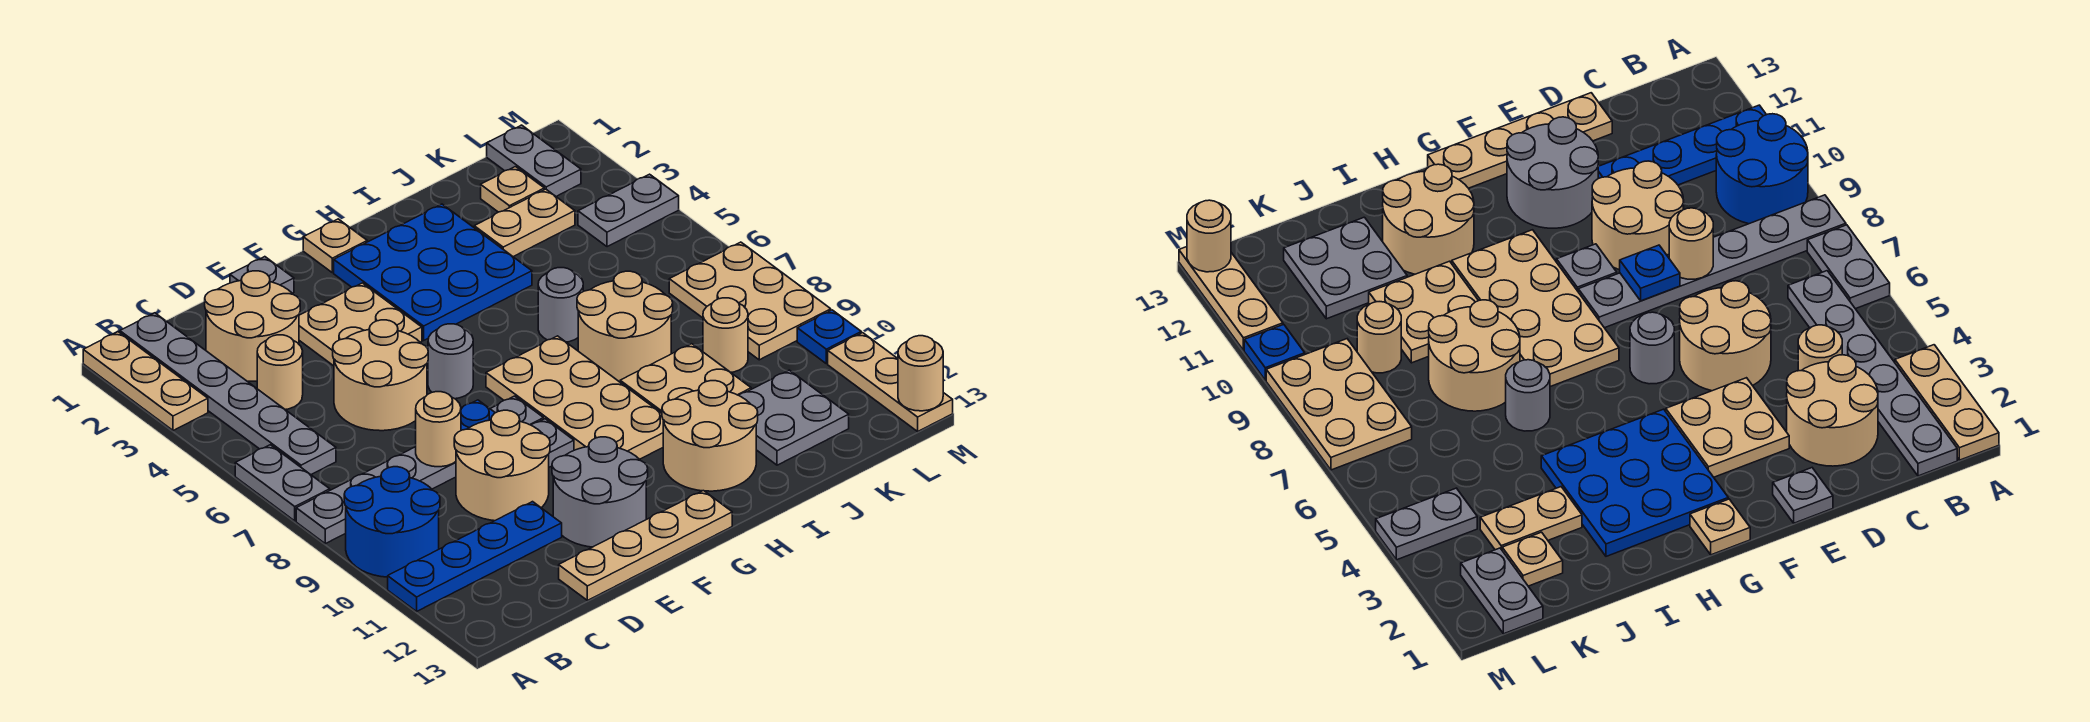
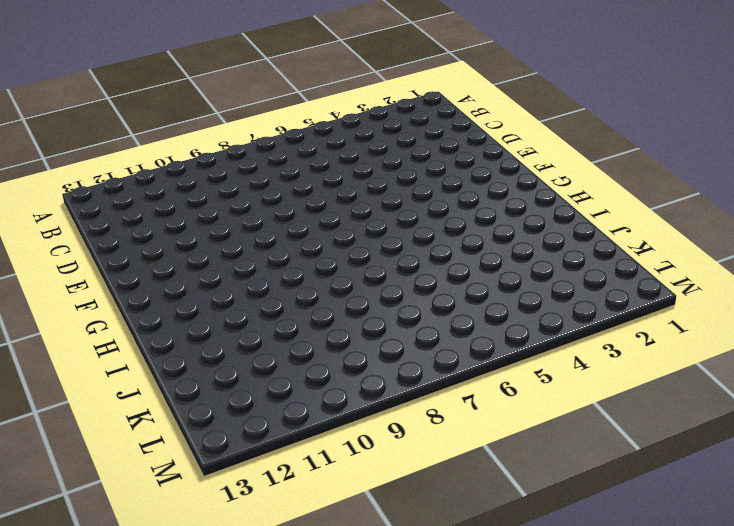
none -> tan plate A1:A3 level 1
none -> grey plate A6:A7 level 1
none -> grey plate A8:F8 level 1
none -> blue round brick A9:B10 level 1

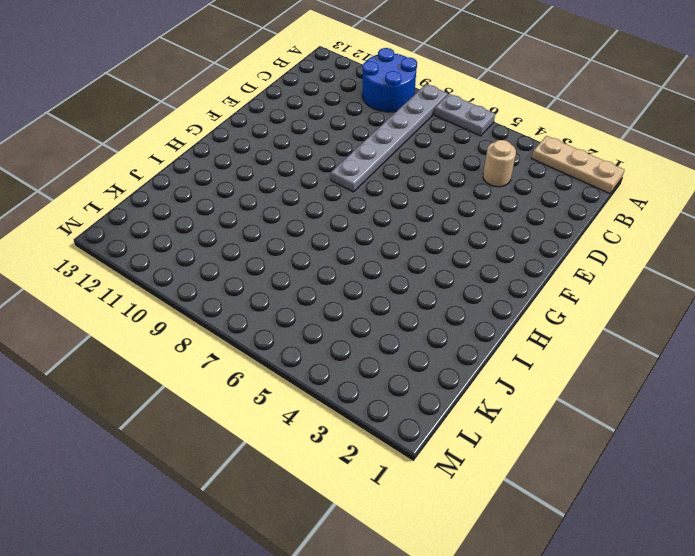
none -> blue plate A11:D11 level 1
none -> grey plate B1:B6 level 1
none -> tan round brick C2:D3 level 1
none -> tan round brick D5:E6 level 1

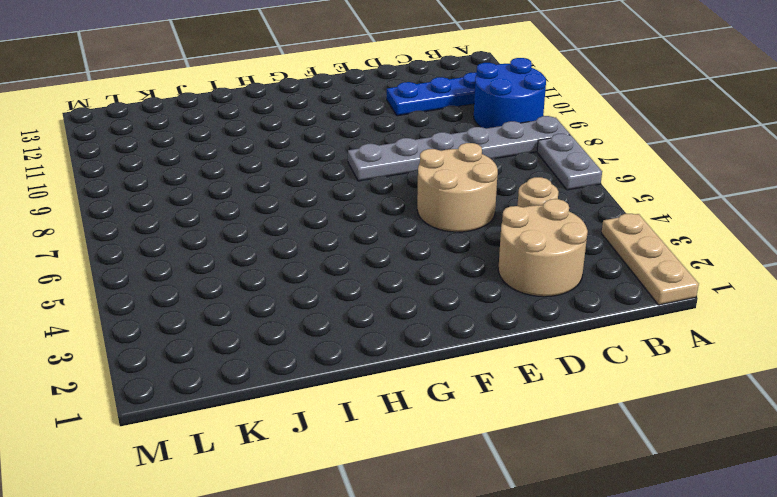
none -> grey plate B1:B6 level 1
none -> tan round brick D9:E10 level 1
none -> tan plate D13:G13 level 1
none -> grey plate E1 level 1

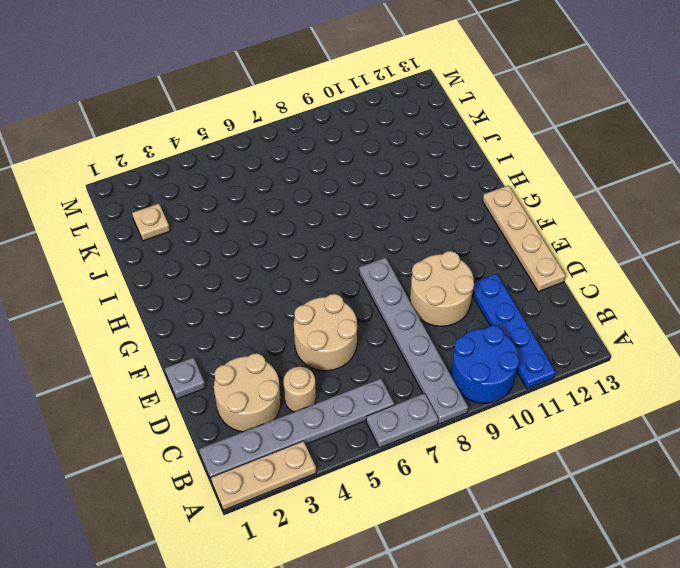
none -> tan plate E3:F4 level 1
none -> grey round brick E11:F12 level 1
none -> grey round brick F6 level 1
none -> grey plate F9 level 1

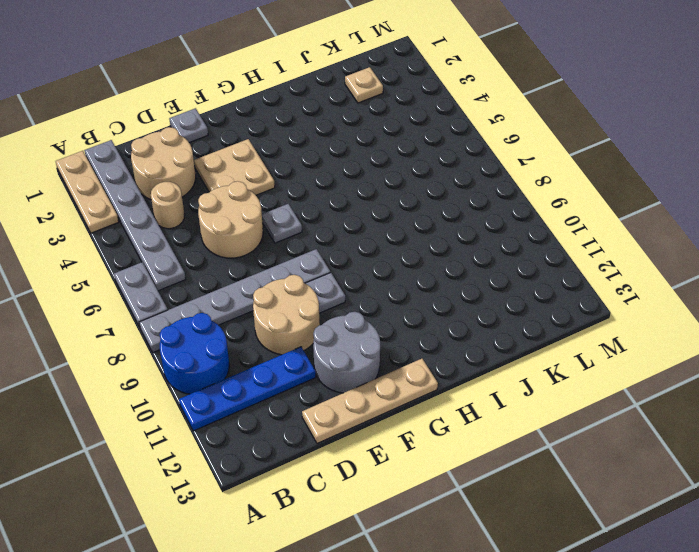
grey plate F6 level 1 -> grey round brick F6 level 1
none -> tan plate G1 level 1
none -> blue plate G2:I4 level 1
none -> tan plate G7:H10 level 1
none -> tan round brick H11:I12 level 1

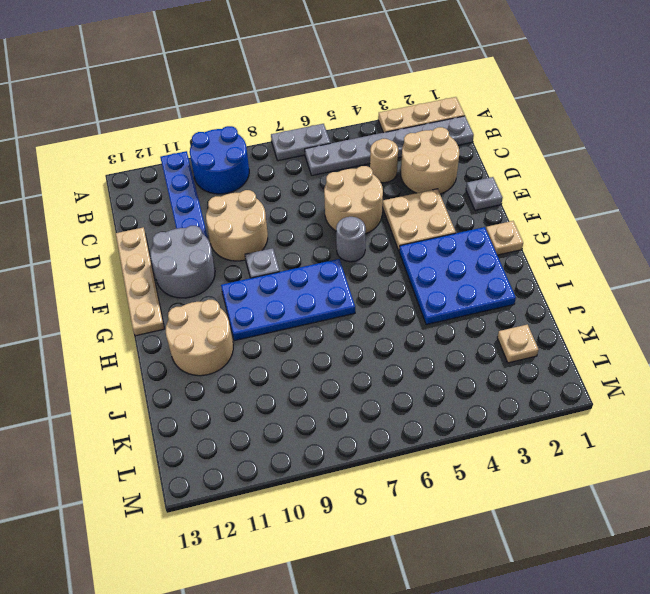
blue plate G7:H10 level 1 -> tan plate G7:H10 level 1
none -> grey plate A8:F8 level 1
none -> grey round brick I6 level 1
none -> tan round brick I7:J8 level 1
none -> tan plate I9:J10 level 1

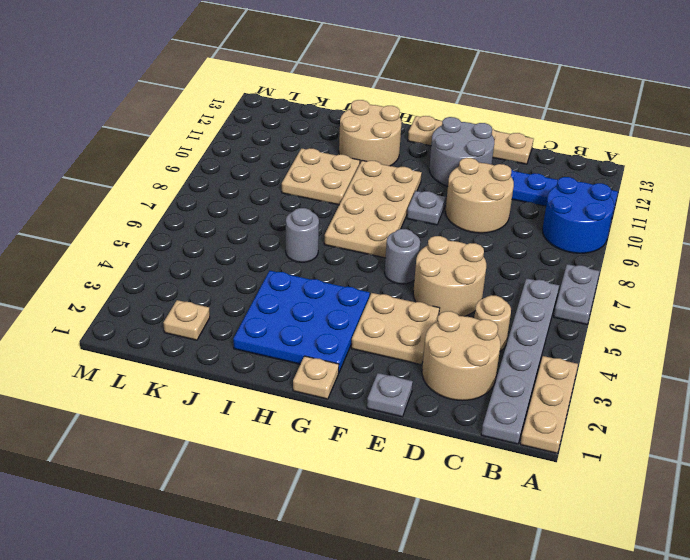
none -> grey plate A8:F8 level 1
none -> tan round brick I7:J8 level 1
none -> tan plate J3:K3 level 1
none -> grey plate J11:K12 level 1

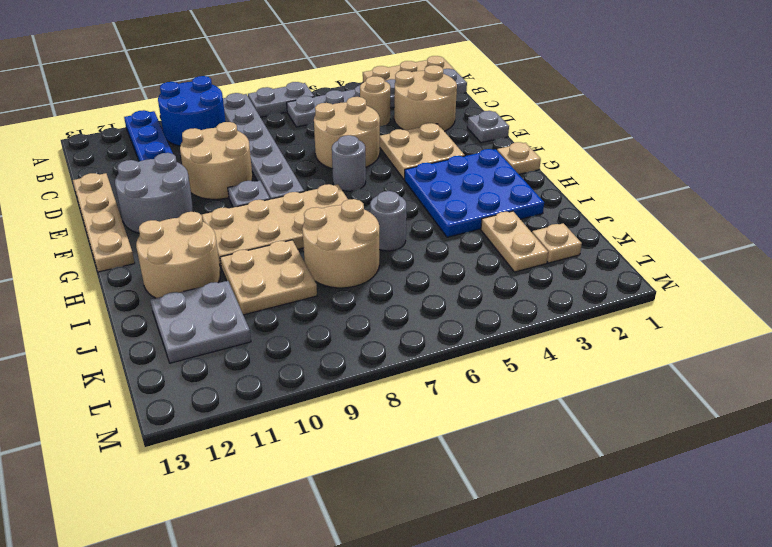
none -> tan round brick K9 level 1
none -> grey plate L1:L2 level 1
none -> grey plate L4:M4 level 1
none -> tan plate L7:M9 level 1

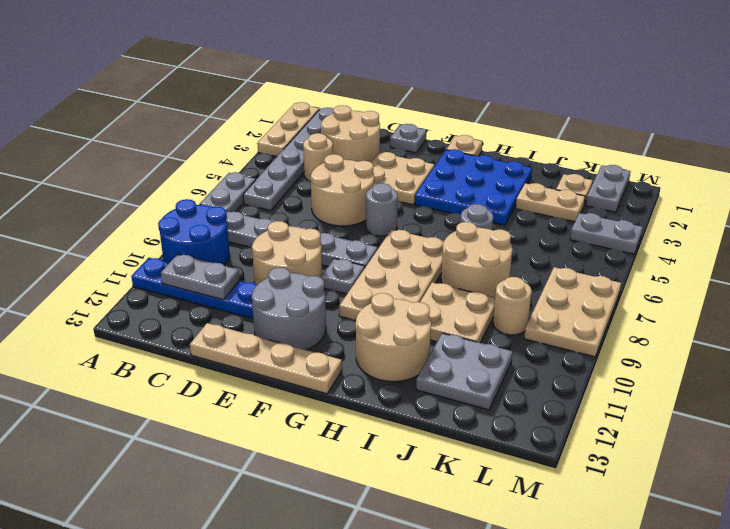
grey plate B11:C11 level 2 -> none
none -> blue plate M10 level 1
none -> tan plate M11:M13 level 1
none -> tan round brick D8 level 2
none -> blue plate E8 level 2

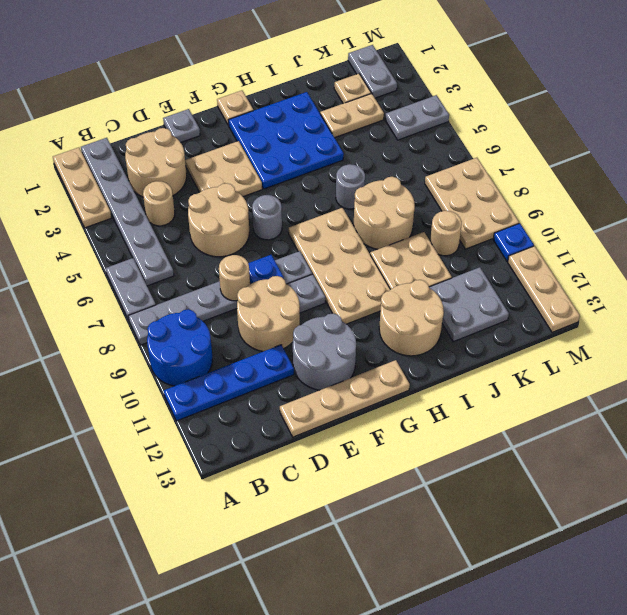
none -> tan round brick M13 level 2

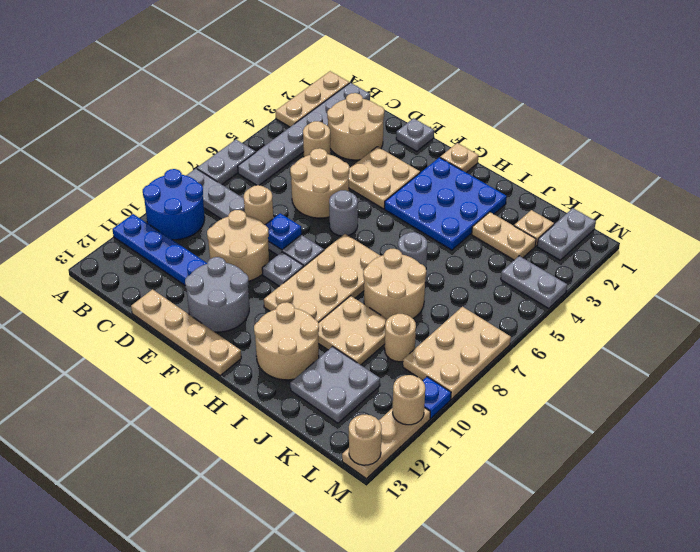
tan round brick M11 level 2 -> none

